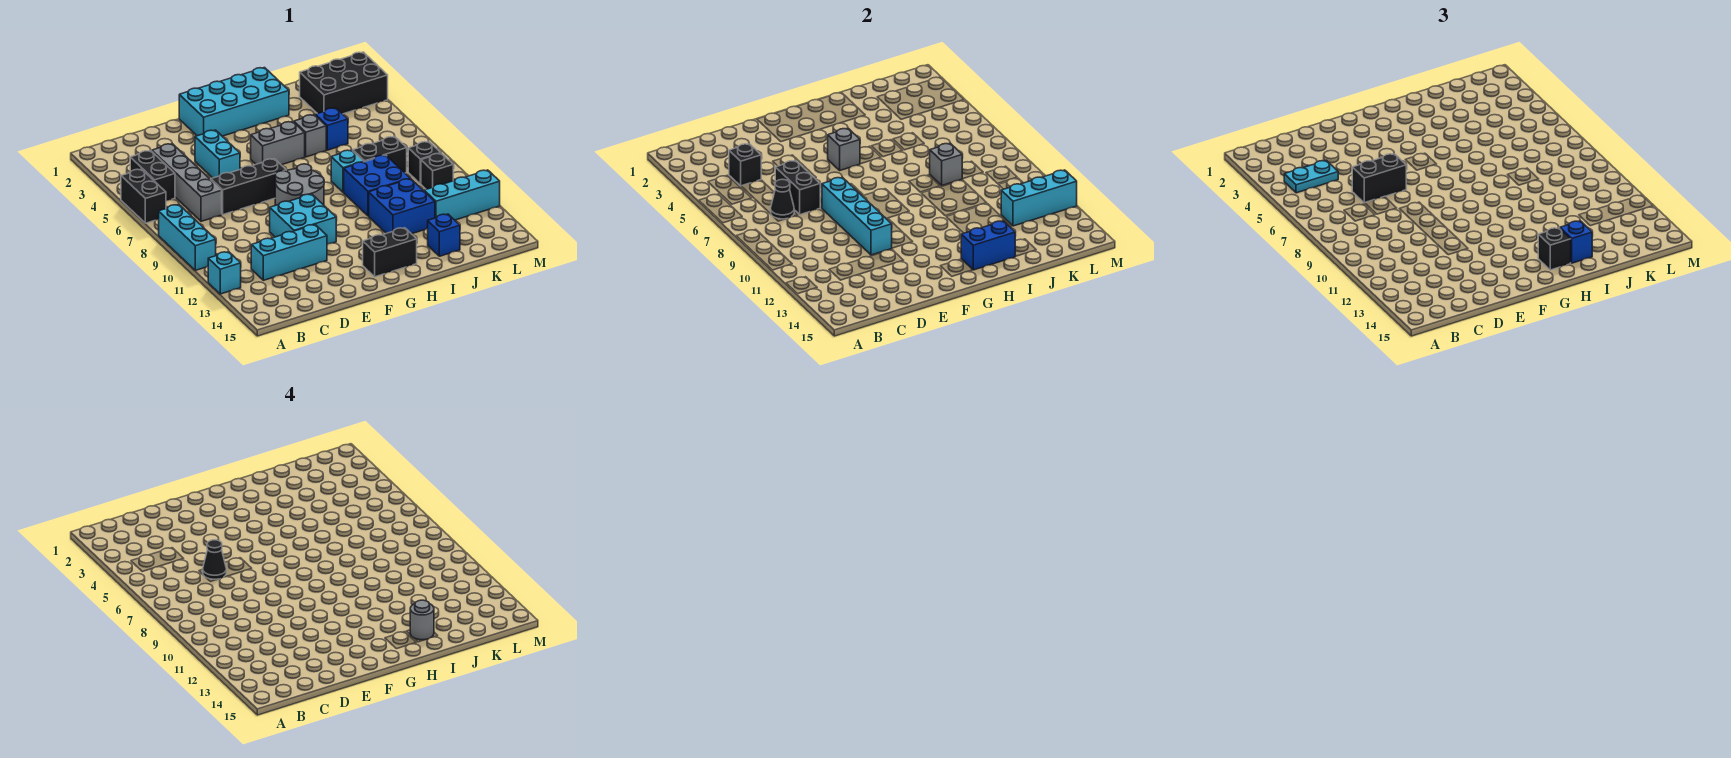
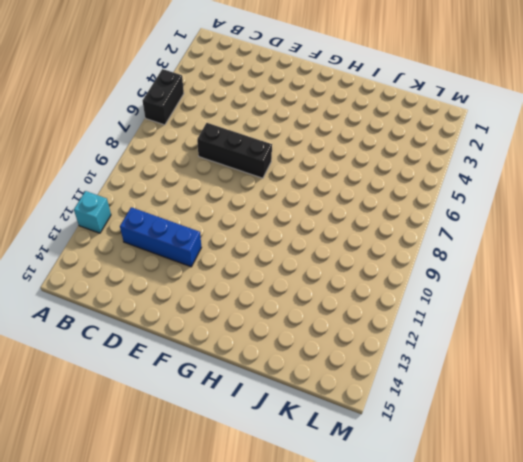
blue brick C12:E12 level 1 -> cyan brick C12:E12 level 1
none -> cyan brick A8:A10 level 1
none -> black brick B4:B5 level 1
none -> grey brick C4:C7 level 1
none -> cyan brick E4:E5 level 1

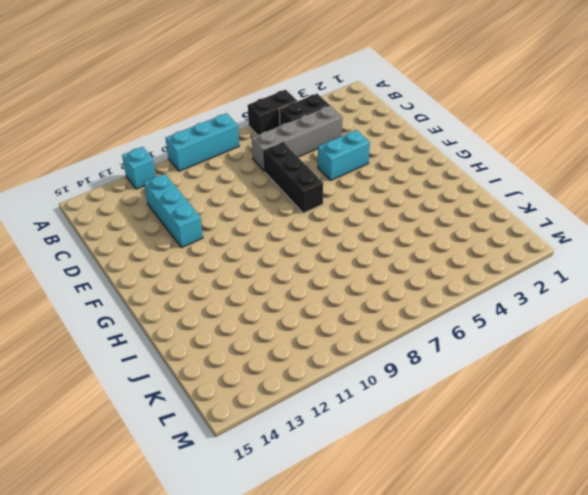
none -> cyan brick E10:F11 level 1
none -> cyan brick F1:I2 level 1
none -> grey round brick F8:G9 level 1
none -> grey brick G5:H5 level 1

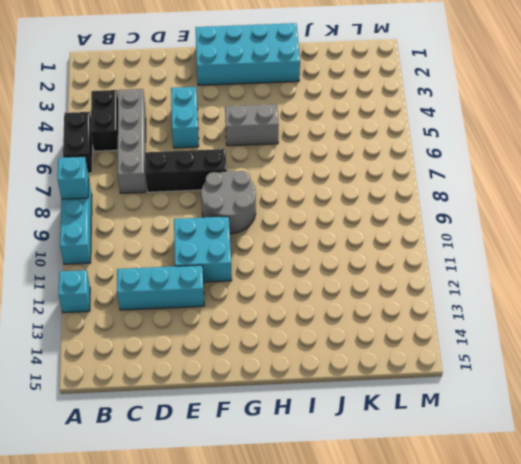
cyan brick A8 level 2 -> cyan brick I8 level 1
none -> black brick G14:H14 level 1
none -> grey brick I5 level 1
none -> blue brick I9:J10 level 1
none -> blue brick I11:J12 level 1

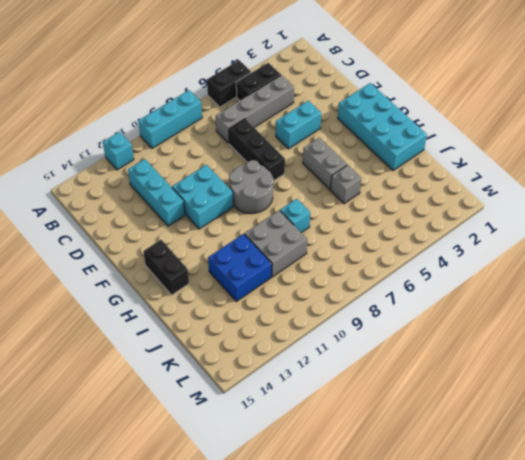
grey brick I9:J10 level 1 -> blue brick I9:J10 level 1
none -> blue brick J5 level 1
none -> black brick J8:K8 level 1
none -> blue brick J14 level 1
none -> black brick K2:M3 level 1

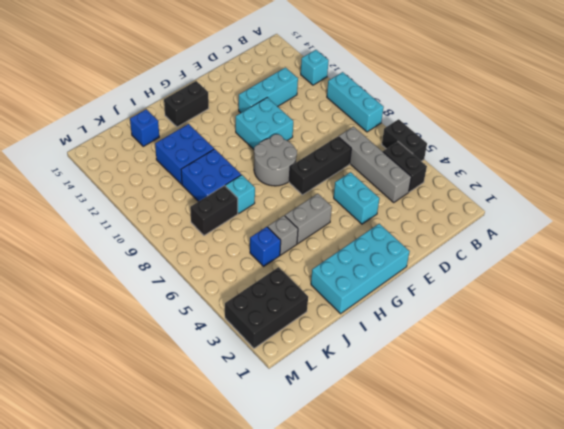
none -> cyan brick K12:M12 level 1
none -> black brick L9 level 1
none -> black brick L10 level 1
none -> black brick C4 level 2

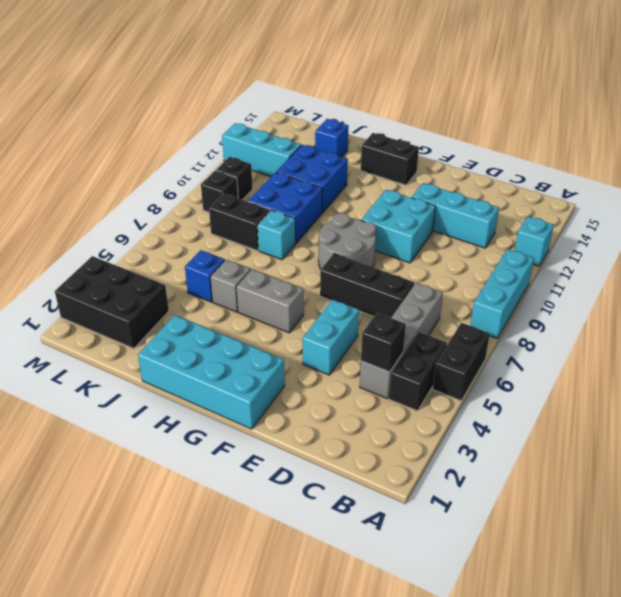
none -> black cone C7 level 2
none -> black brick D6:D7 level 2
none -> cyan brick E8:E11 level 2
none -> grey brick G5 level 2

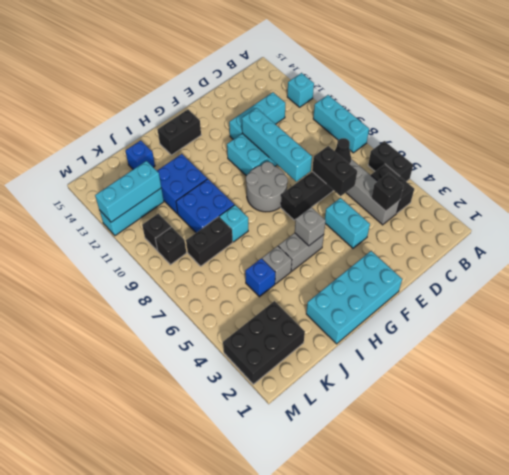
none -> blue brick H14:I14 level 2
none -> grey brick J8 level 2
none -> cyan plate B4:C4 level 3
none -> black brick D6:E6 level 3

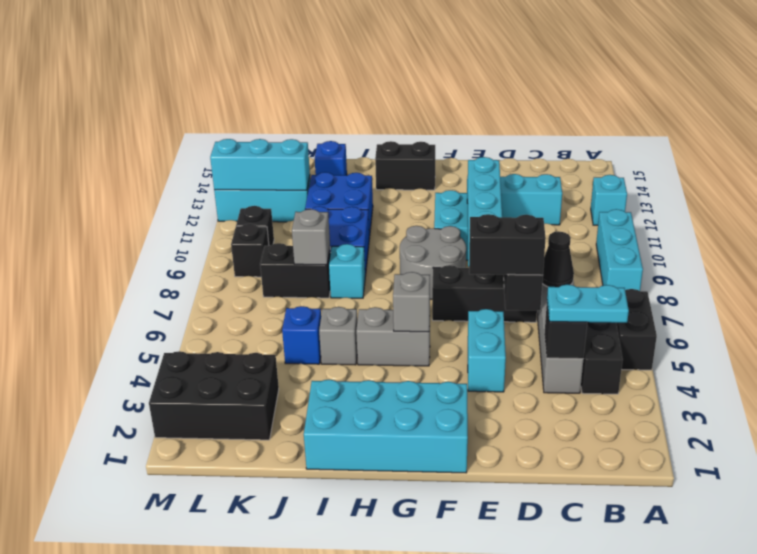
none -> blue brick H14:I14 level 2
none -> black brick H14 level 3
none -> blue brick I14 level 3
none -> black cone D6 level 4

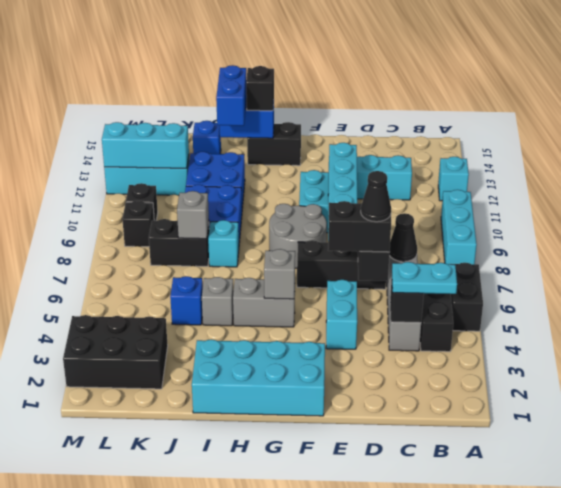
blue brick I13:I14 level 3 -> blue brick I14 level 3
none -> grey round brick I14 level 4

